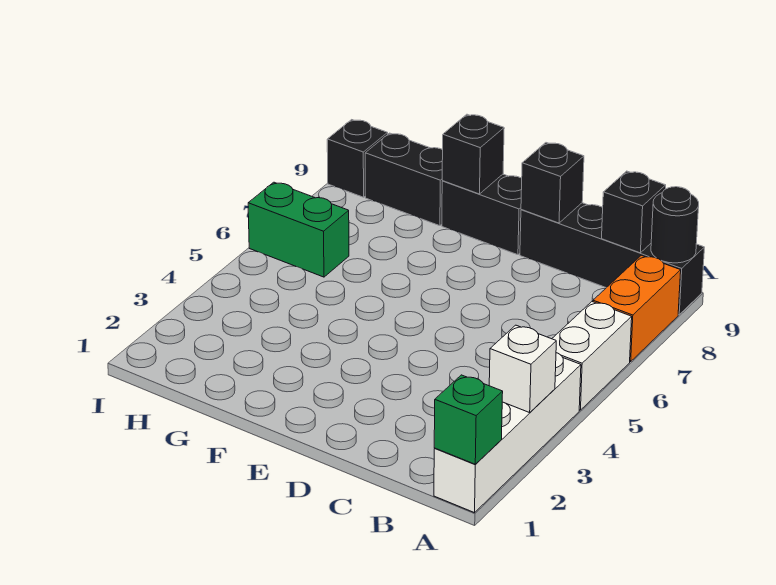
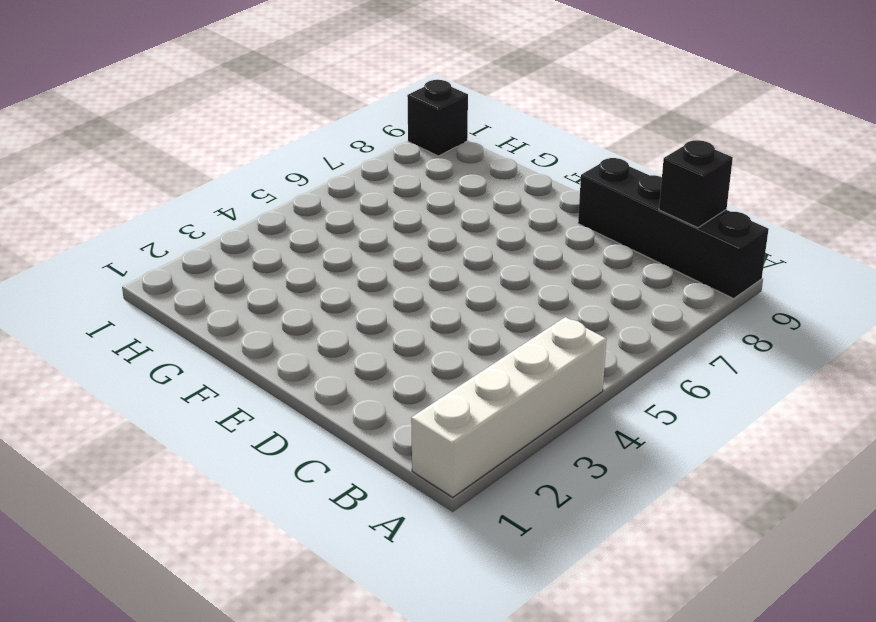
none -> white brick A5:A6 level 1
none -> orange brick A7:A8 level 1
none -> black brick E9:F9 level 1

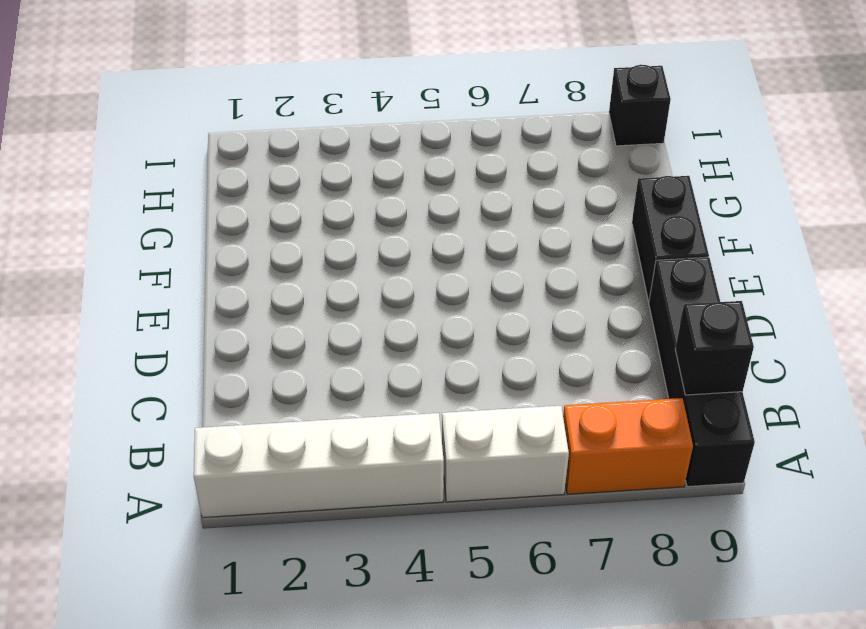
none -> black brick G9:H9 level 1
none -> green brick H6:I6 level 1
none -> green brick A1 level 2

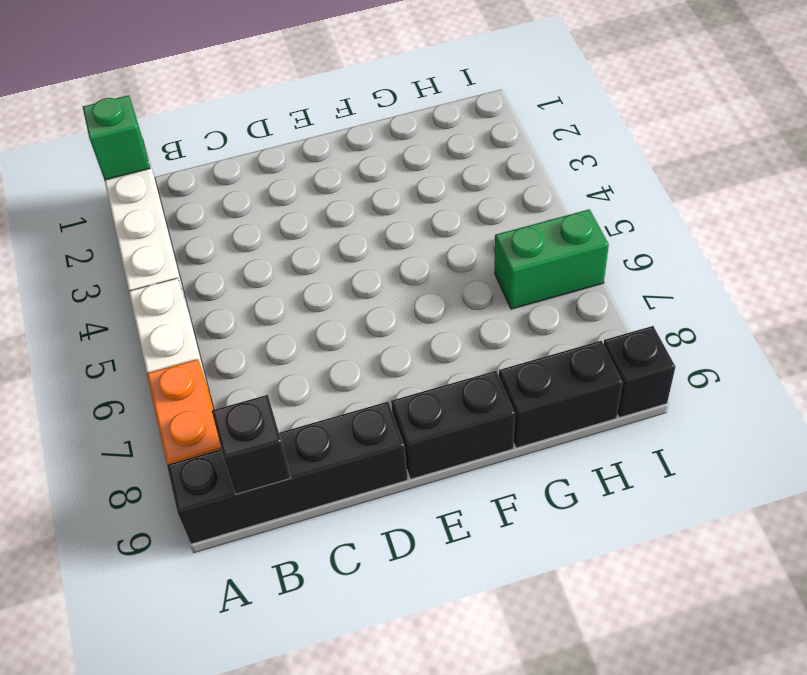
none -> white brick A3 level 2
none -> black round brick A9 level 2
none -> black brick D9 level 2

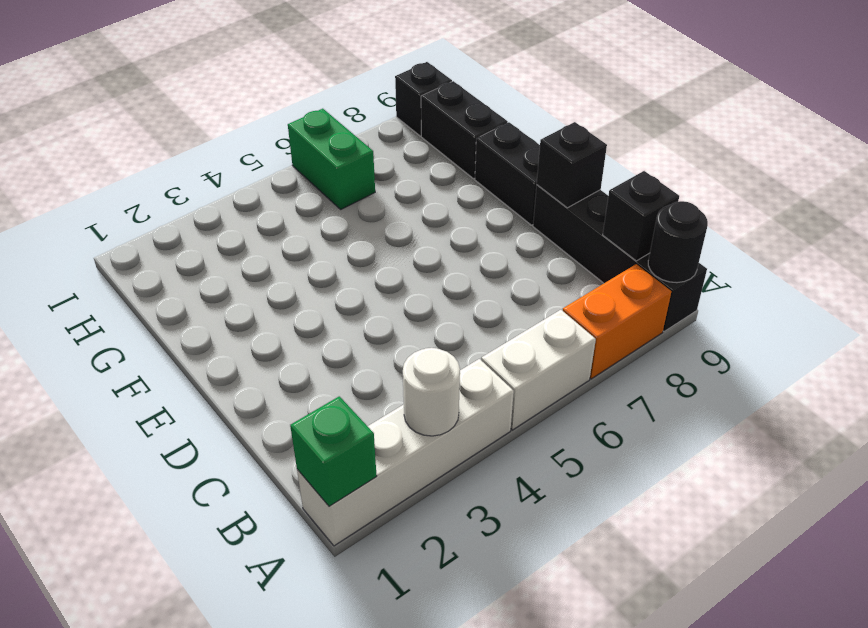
white round brick A3 level 2 -> white brick A3 level 2
none -> black brick F9 level 2

